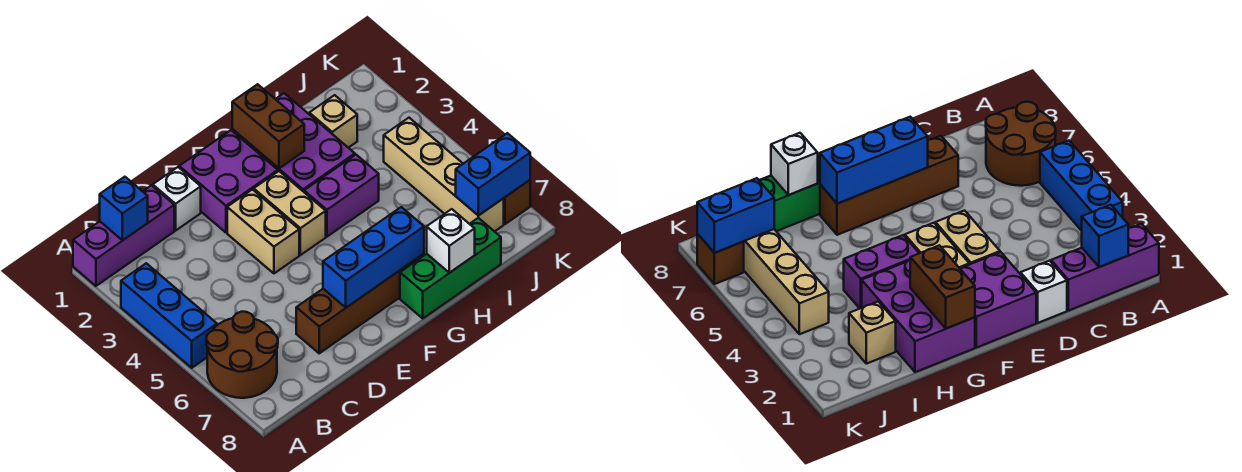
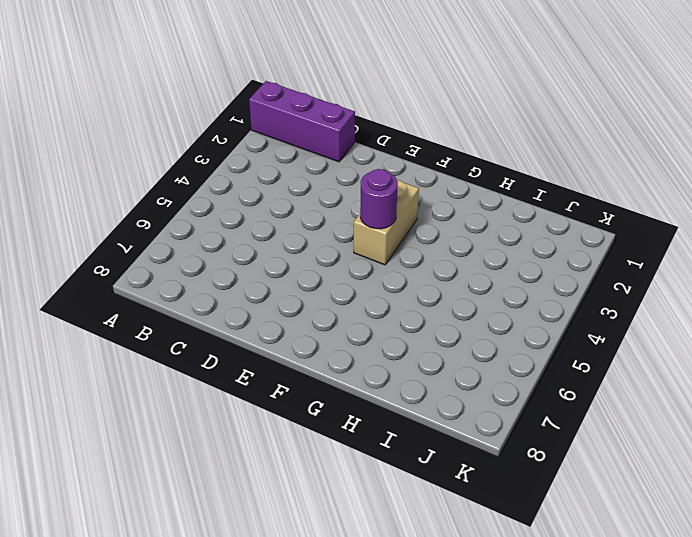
purple round brick F4 level 2 -> none
none -> blue brick A3:A5 level 1
none -> brown round brick A6:B7 level 1
none -> white brick D1 level 1

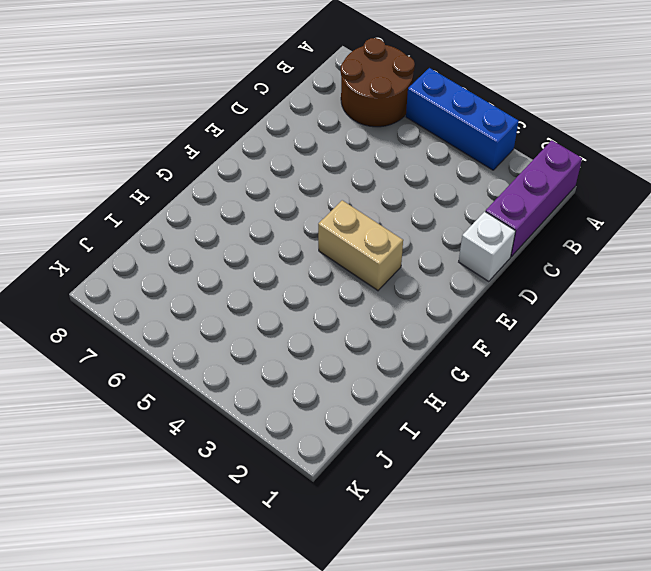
none -> brown brick D7:G7 level 1
none -> purple brick E1:F2 level 1
none -> tan brick E3:E4 level 1

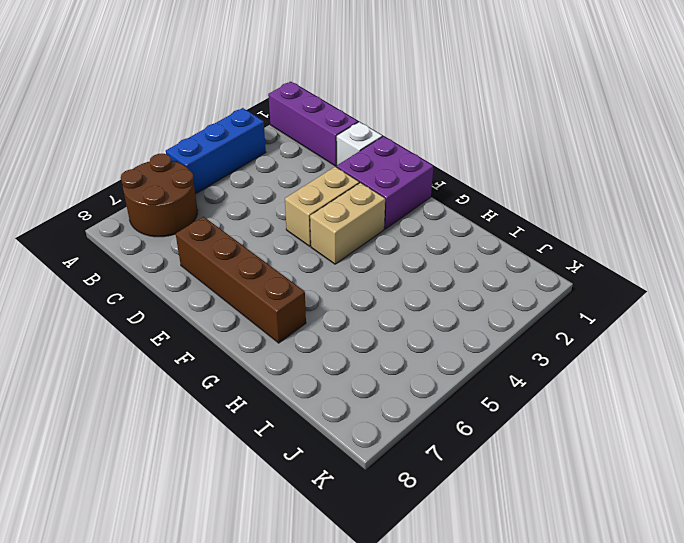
none -> purple brick G1:H3 level 1
none -> purple brick G4:H4 level 1
none -> green brick G8:I8 level 1

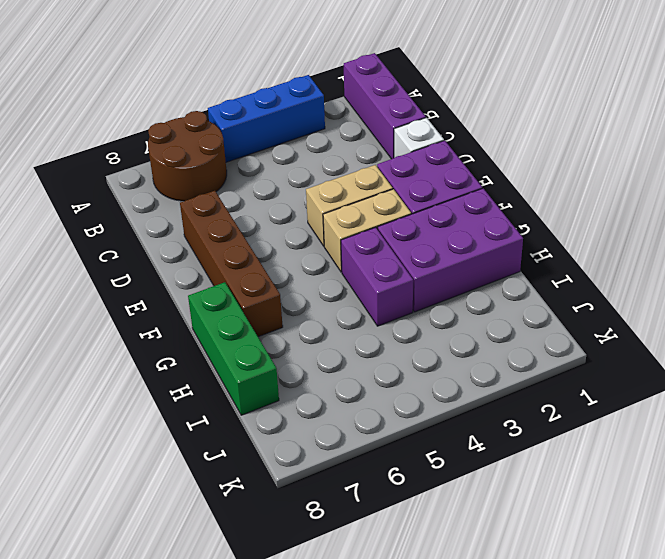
none -> tan brick I2 level 1
none -> tan brick J4:J7 level 1
none -> brown brick K7 level 1

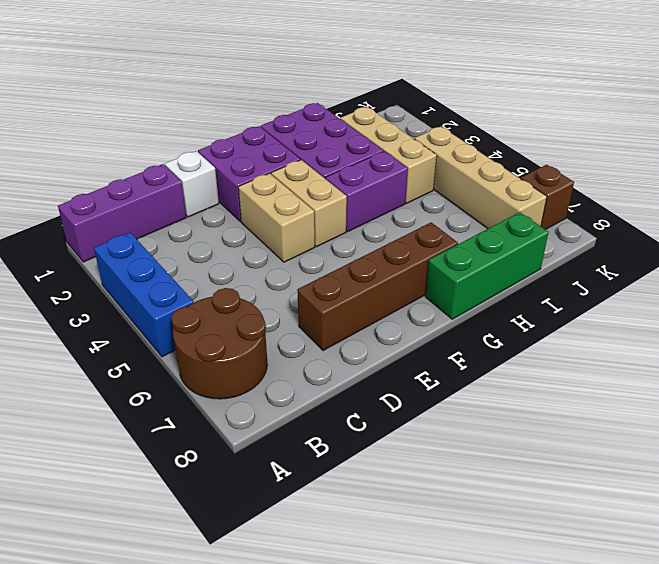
tan brick I2:I4 level 1 -> tan brick I2 level 1
none -> blue brick B1 level 2
none -> blue brick E7:G7 level 2
none -> brown brick G1:G2 level 2

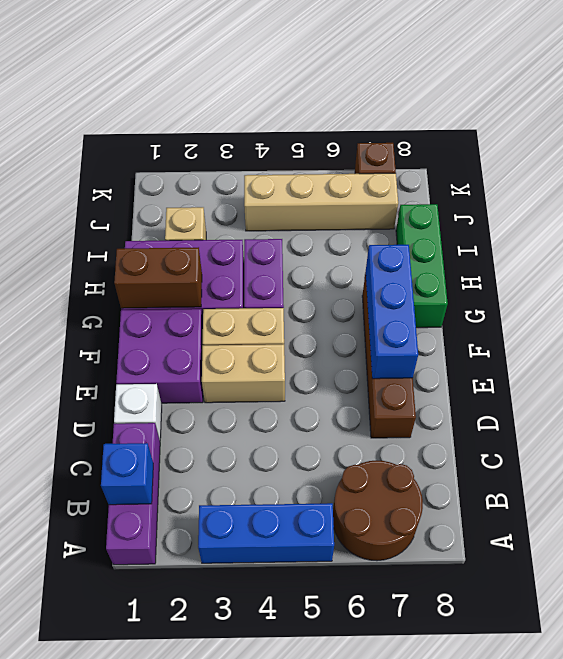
none -> white brick H8 level 2
none -> blue brick J7:K7 level 2

